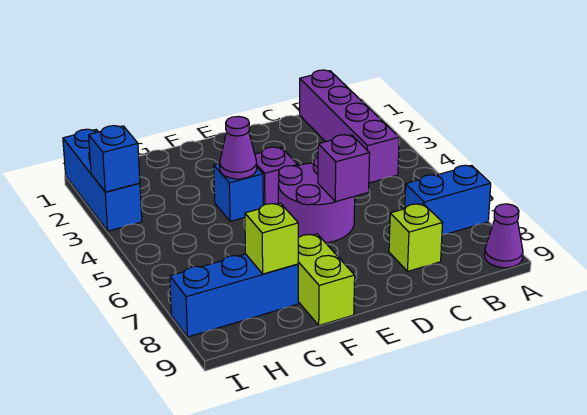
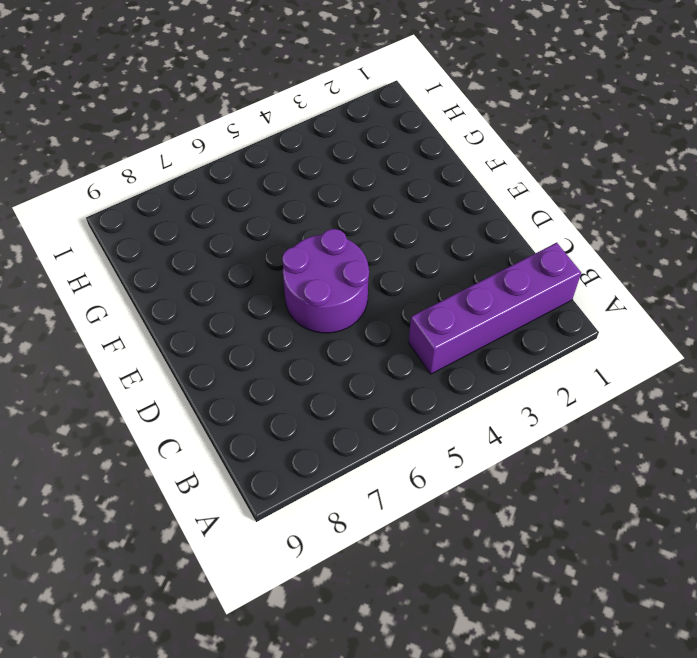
none -> blue brick A7:B7 level 1
none -> purple cone A9 level 1
none -> lime brick C8 level 1

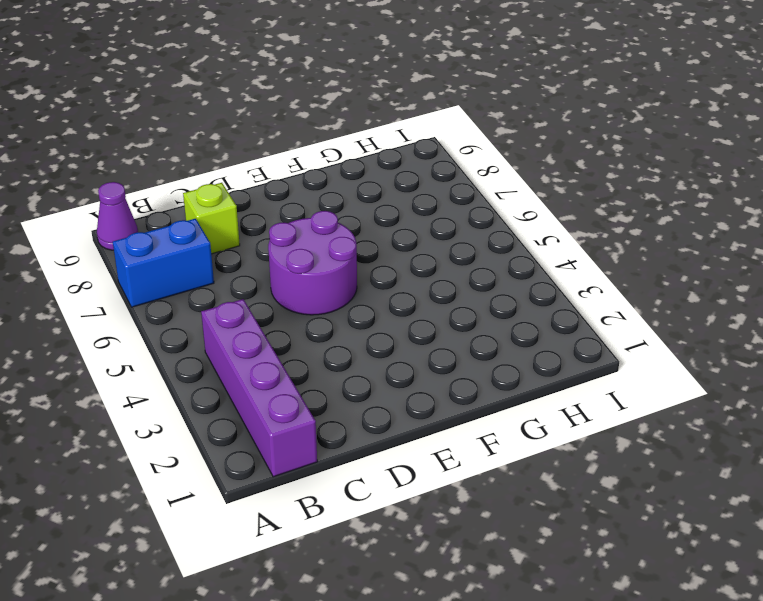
none -> purple brick E4 level 1
none -> blue brick F4 level 1
none -> lime brick F8:F9 level 1

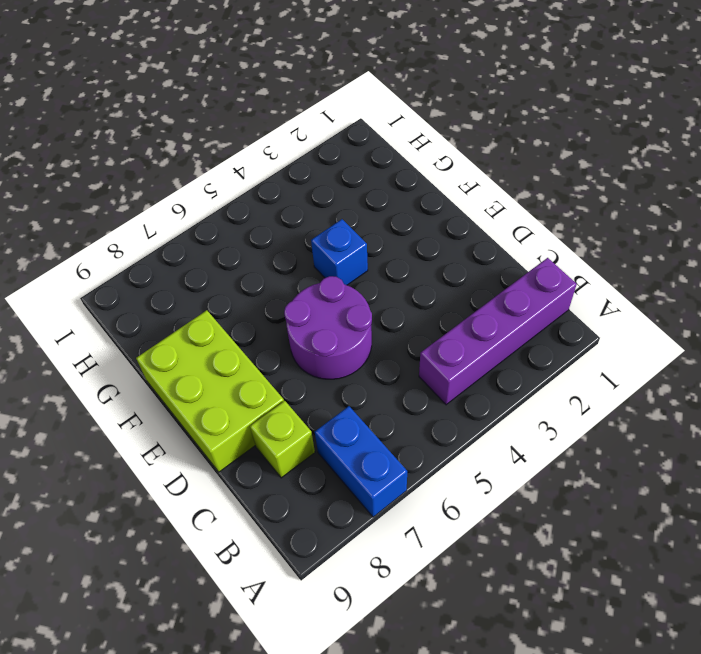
lime brick D8:F9 level 1 -> lime brick F8:F9 level 1
none -> purple cone A9 level 1
none -> purple brick E4 level 1
none -> blue brick G8:I8 level 1

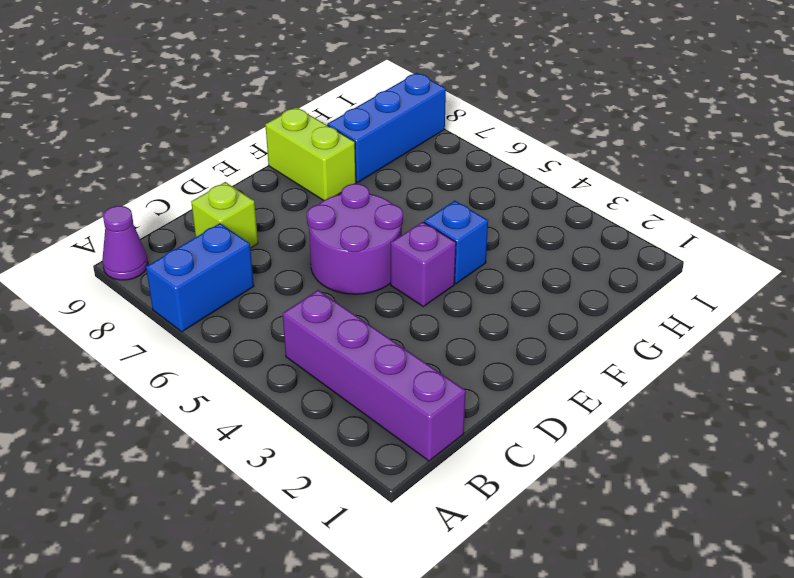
none -> blue brick I1:I3 level 1
none -> purple brick D6 level 2
none -> purple cone F4 level 2

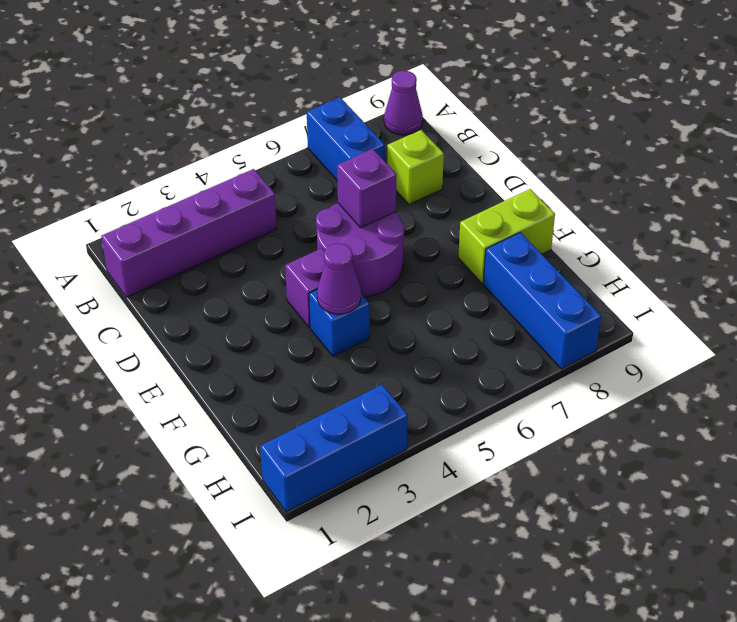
none -> lime brick G8 level 2
none -> blue brick I3 level 2

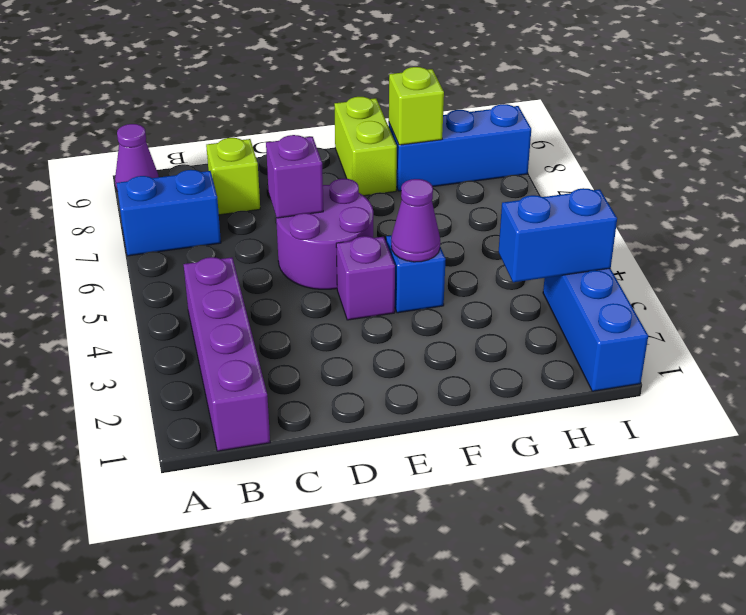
blue brick H3:I3 level 2 -> blue brick I3 level 2

